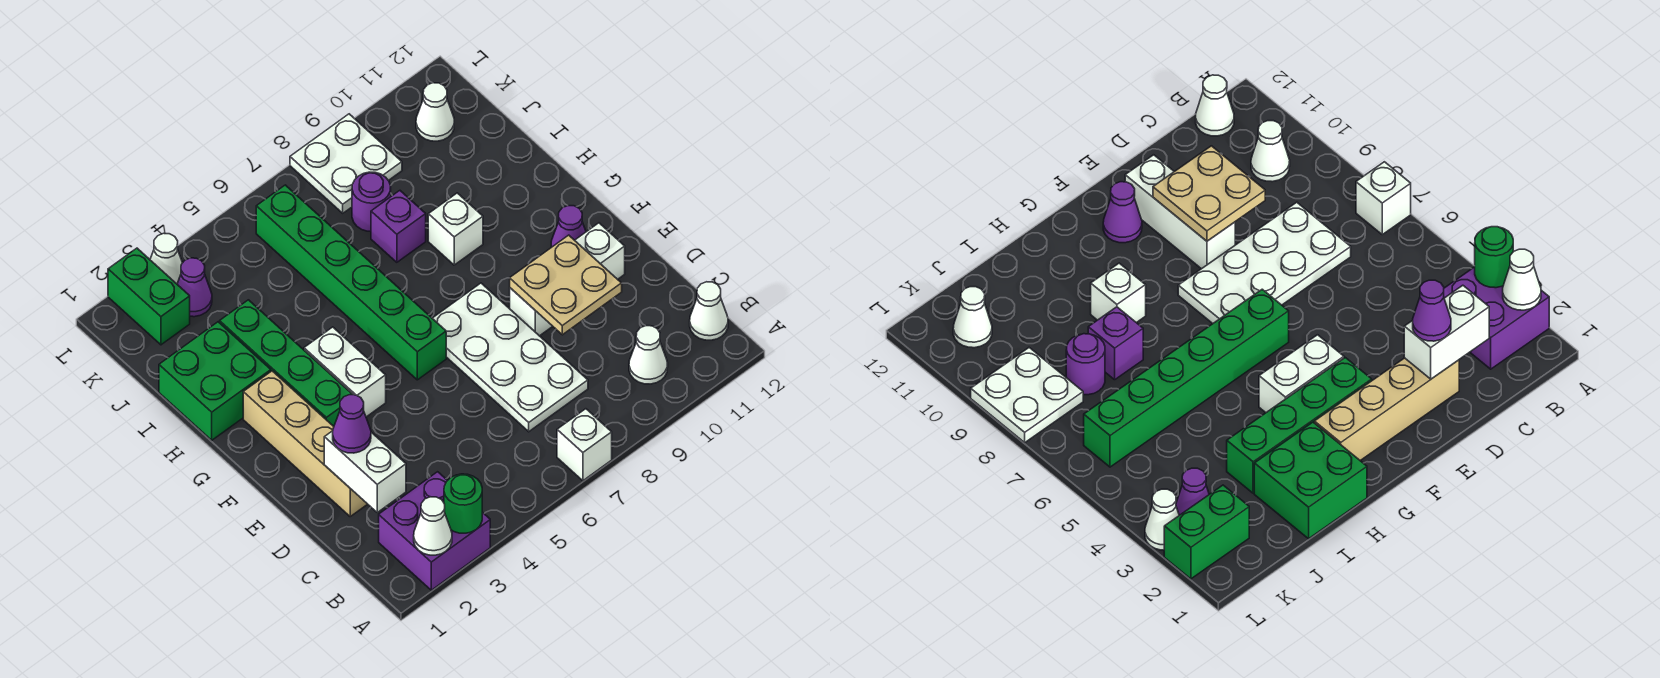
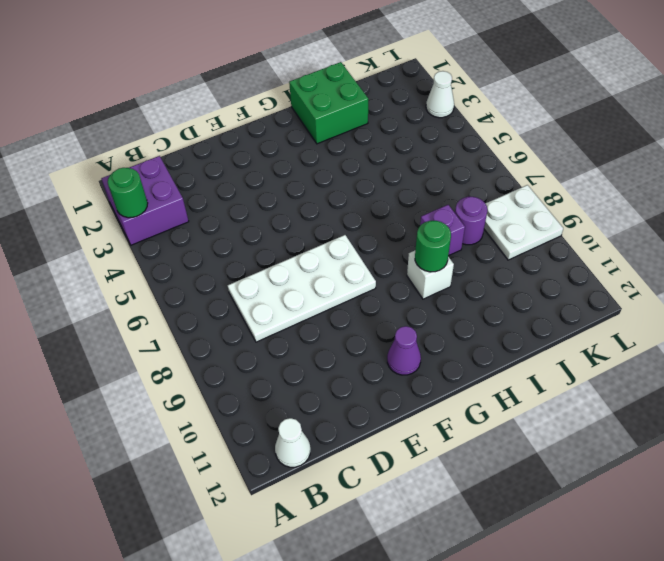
green round brick H9 level 2 -> none
none -> white brick A7 level 1
none -> white cone B10 level 1
none -> tan brick D2:G2 level 1

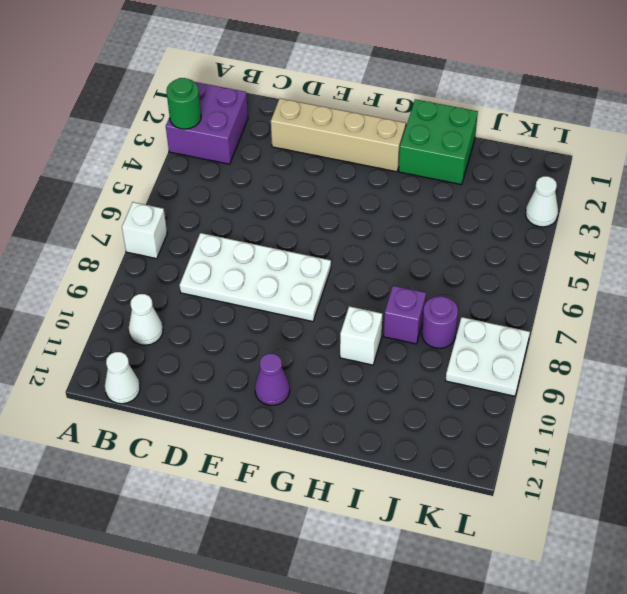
none -> white brick E9:E11 level 1
none -> green brick F3:I3 level 1
none -> white brick F4:G4 level 1

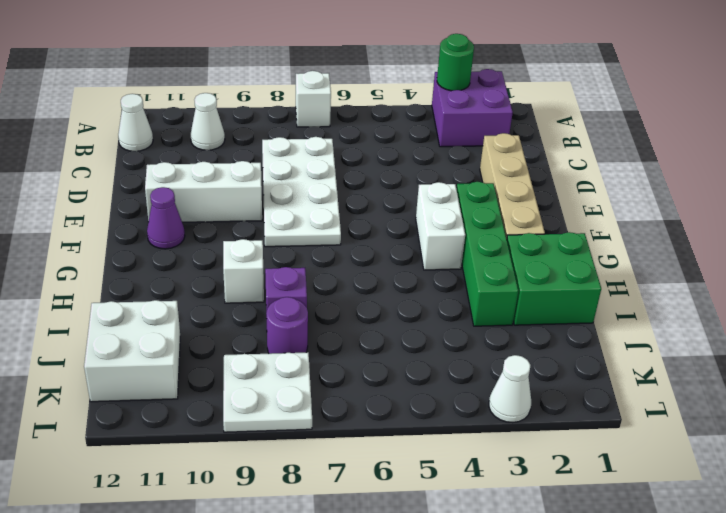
white brick J11:K12 level 1 -> white cone K11 level 1
none -> green brick F6:K6 level 1
none -> green brick K2:L2 level 1
none -> purple cone K3 level 1

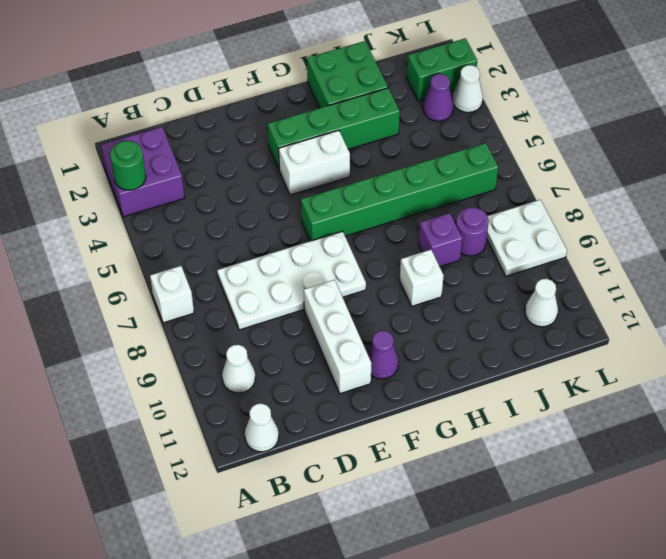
none -> tan brick D2:G2 level 1
none -> white cone A2 level 2
none -> white brick C2:D2 level 2

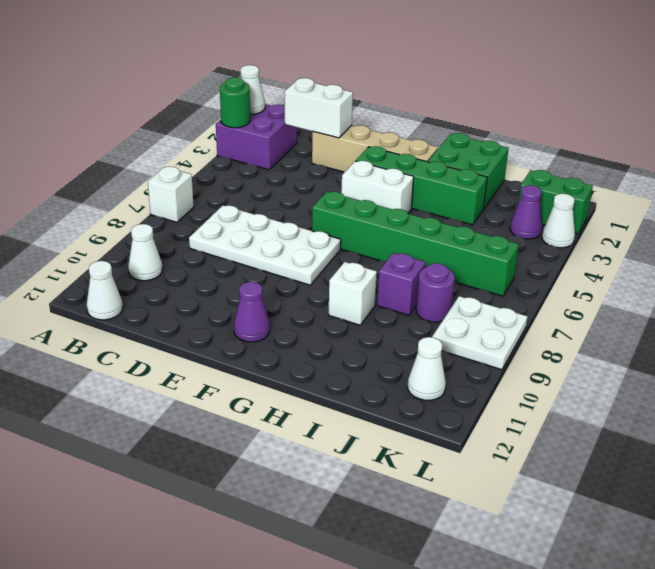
none -> white brick E9:E11 level 1
none -> tan plate D9:E10 level 2
none -> purple cone D2 level 3

